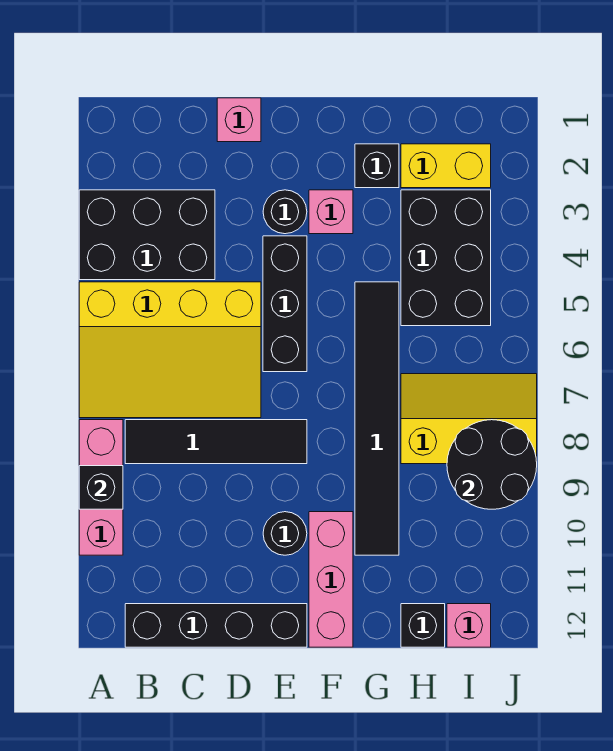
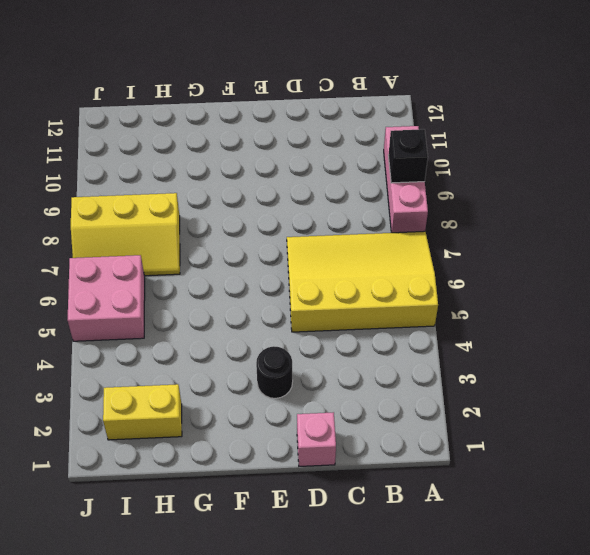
pink brick I5:J6 level 1 -> black brick H3:I5 level 1
none -> black brick A3:C4 level 1
none -> black tile B8:E8 level 1
none -> black brick B12:E12 level 1

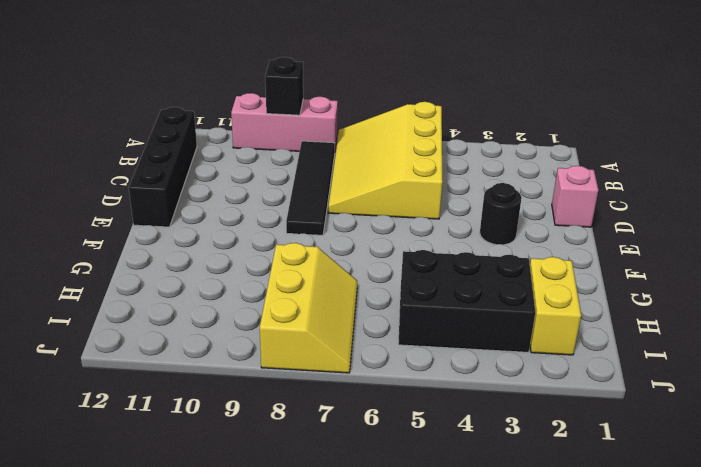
none -> black brick A3:C4 level 1
none -> black brick E4:E6 level 1
none -> black round brick E10 level 1

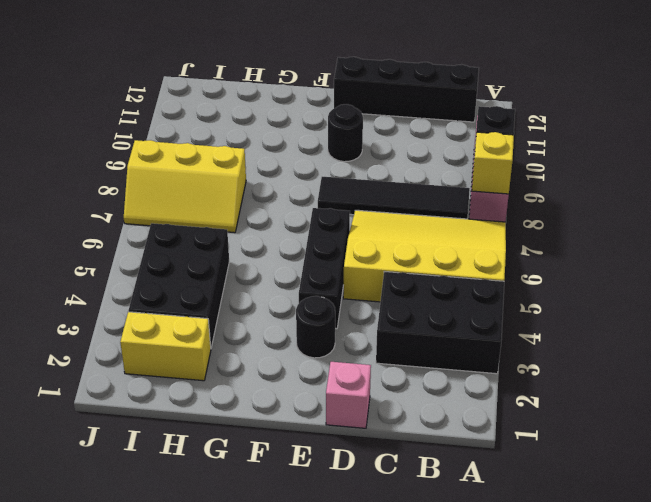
yellow brick A8 level 2 -> none
none -> pink brick F3 level 1
none -> pink brick F10:F12 level 1
none -> black brick G2 level 1

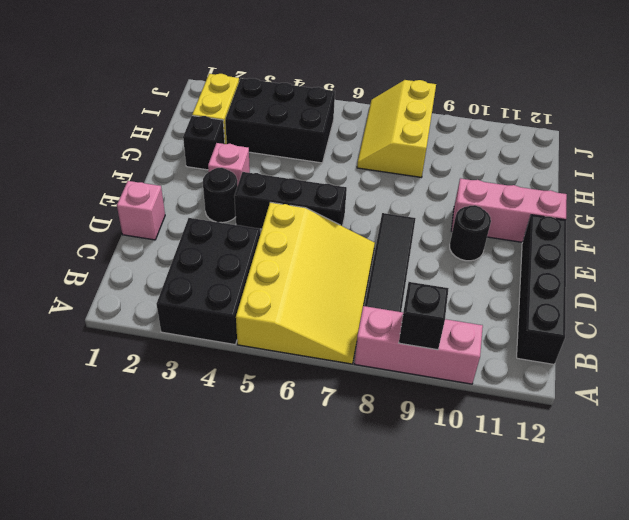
none -> black tile G5:G10 level 1
none -> black brick H12 level 1
none -> pink brick I12 level 1

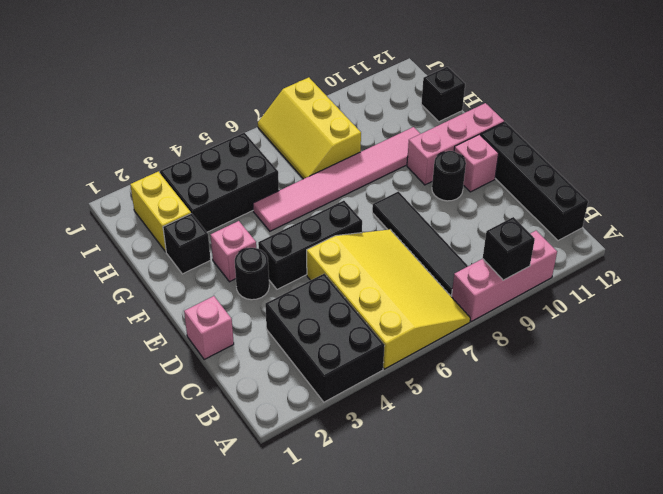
pink brick E11 level 1 -> pink brick I12 level 1
pink tile G5:G10 level 1 -> black tile G5:G10 level 1
none -> black round brick I8:J9 level 2

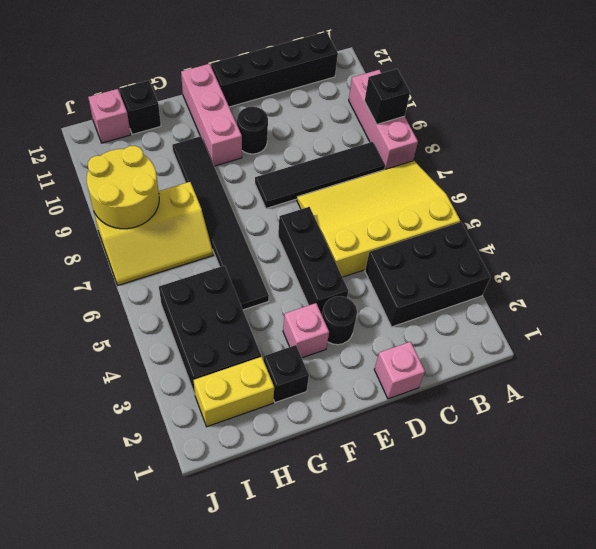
yellow round brick I8:J9 level 2 -> black round brick I8:J9 level 2

